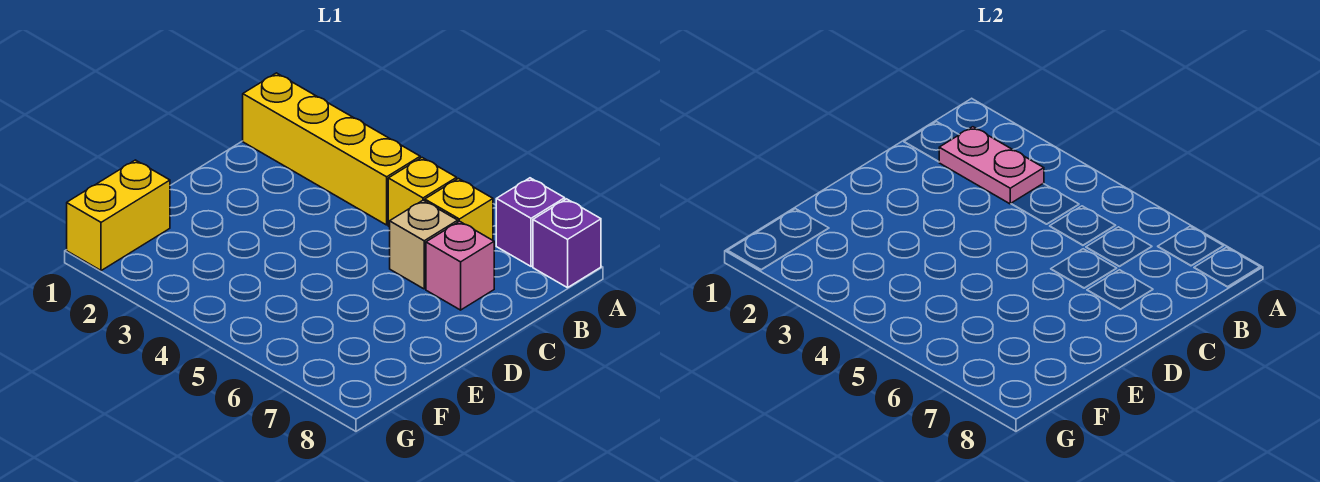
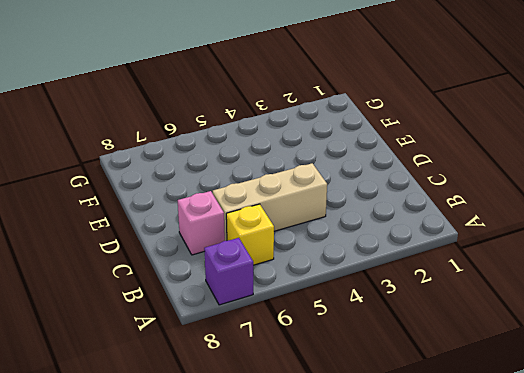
tan brick C4:C6 level 1 -> tan brick C6 level 1
none -> purple brick A8 level 1
none -> yellow brick B1:B4 level 1

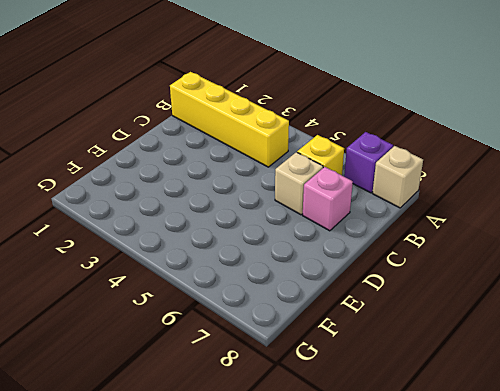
tan brick A8 level 1 -> purple brick A8 level 1
none -> yellow brick B5 level 1
none -> yellow brick F1:G1 level 1

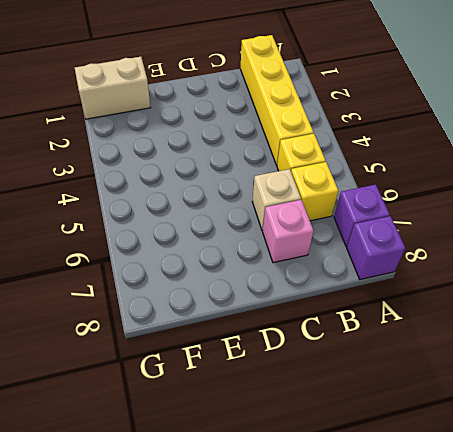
tan brick F1:G1 level 1 -> yellow brick F1:G1 level 1
none -> pink plate B2:B3 level 2

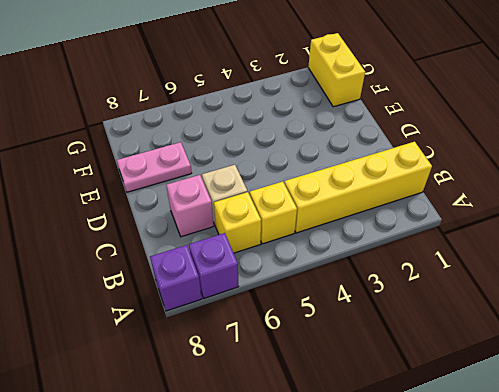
pink plate E7:E8 level 1 -> pink plate B2:B3 level 2

